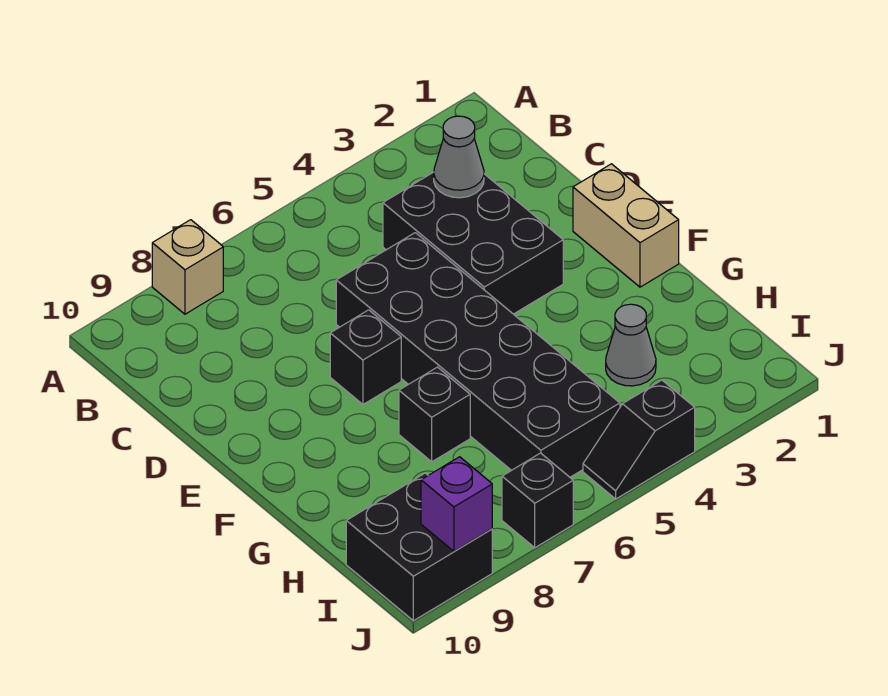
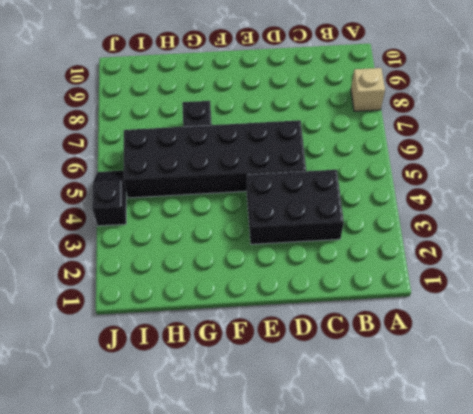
none -> tan brick E1:F1 level 1
none -> black brick E7 level 1
none -> grey cone H3 level 1

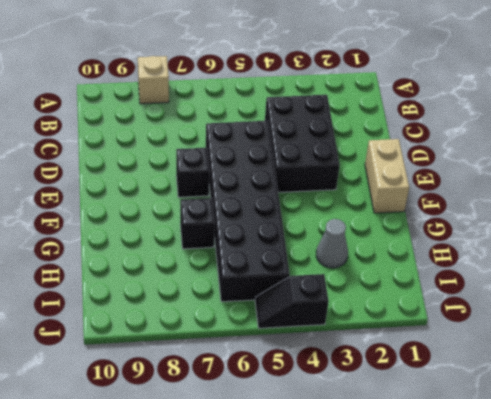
none -> black brick I9:J10 level 1
none -> black brick J7 level 1
none -> grey cone C3 level 2

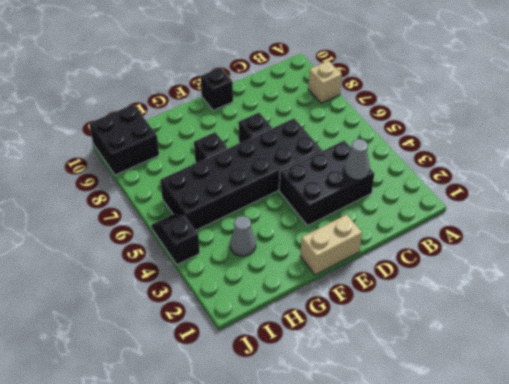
black brick E10 level 1 -> black brick J7 level 1
none -> purple brick J9 level 2

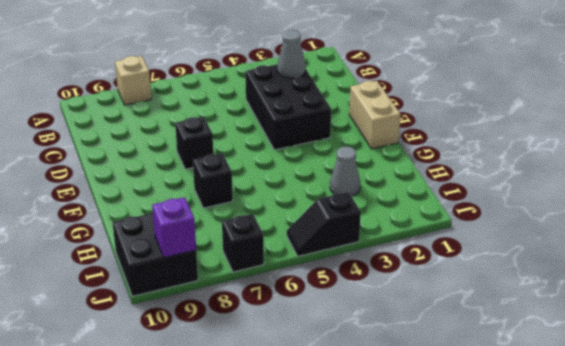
none -> black brick D5:I6 level 1

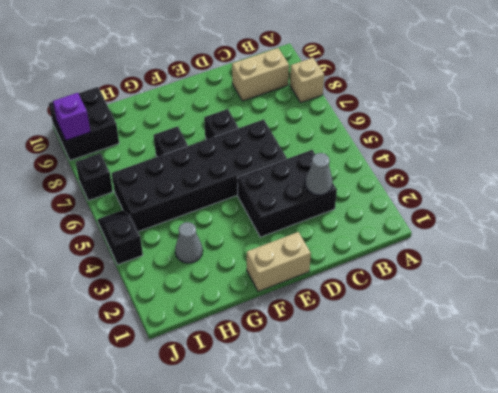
tan brick B9:C9 level 1 -> none

